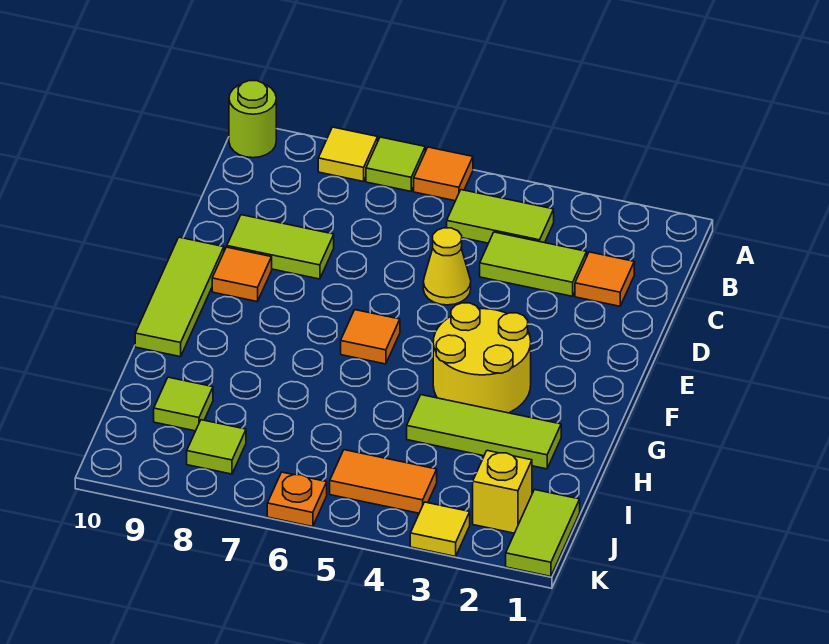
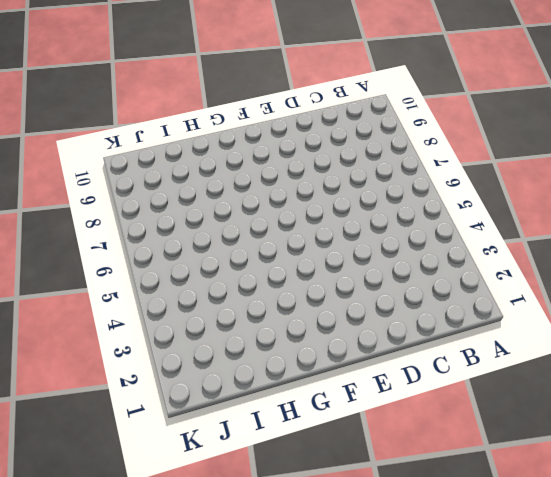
none -> orange tile A6 level 1
none -> lime tile A7 level 1
none -> yellow tile A8 level 1

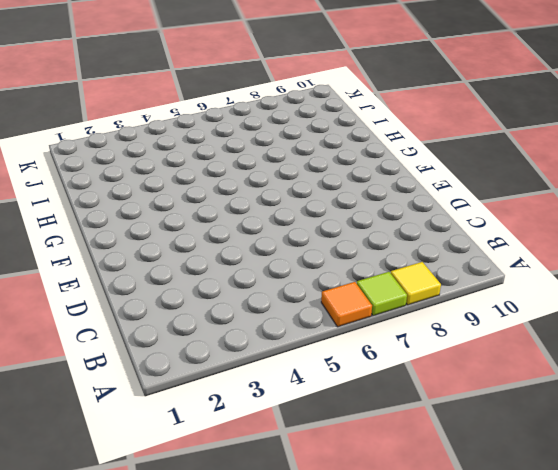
none -> lime round brick A10 level 1
none -> lime tile B4:B5 level 1
none -> orange tile C2 level 1

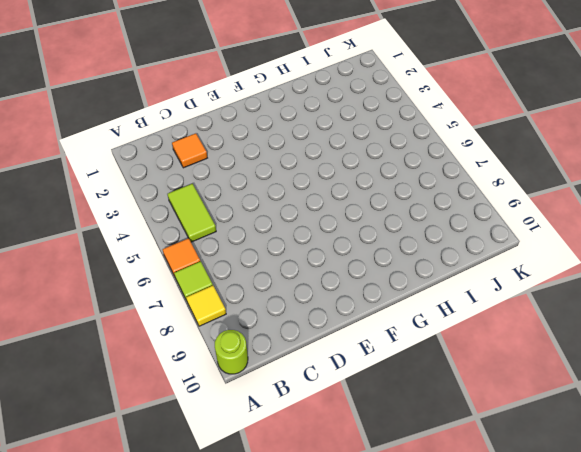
none -> lime tile C3:C4 level 1
none -> yellow cone D5 level 1
none -> lime tile D8:D9 level 1

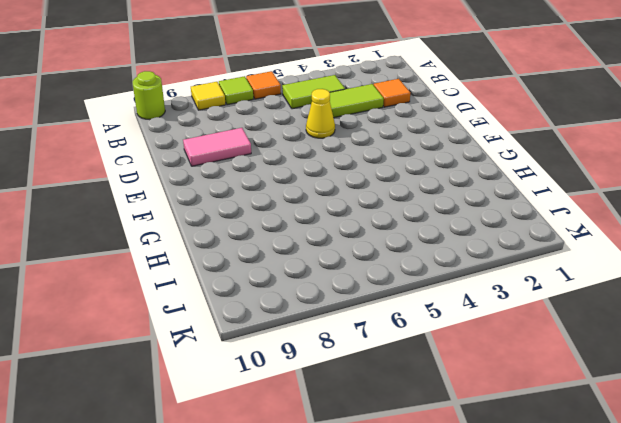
pink tile D8:D9 level 1 -> lime tile D8:D9 level 1
none -> orange tile E9 level 1
none -> lime tile E10:G10 level 1
none -> yellow round brick F3:G4 level 1

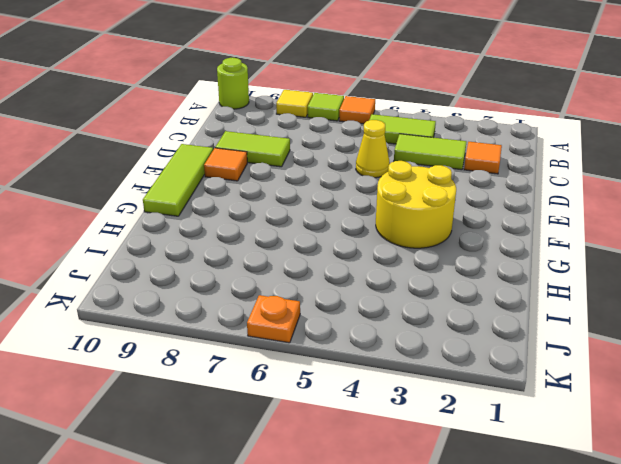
none -> orange tile F6 level 1
none -> lime tile H2:H4 level 1
none -> lime tile I9 level 1

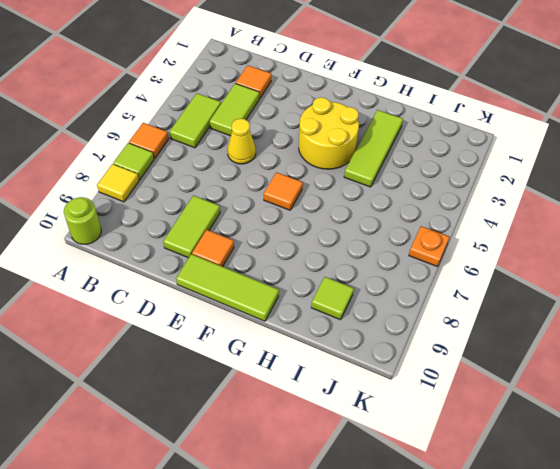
none -> lime tile J1:K1 level 1
none -> yellow brick J2 level 1
none -> orange tile J4:J5 level 1

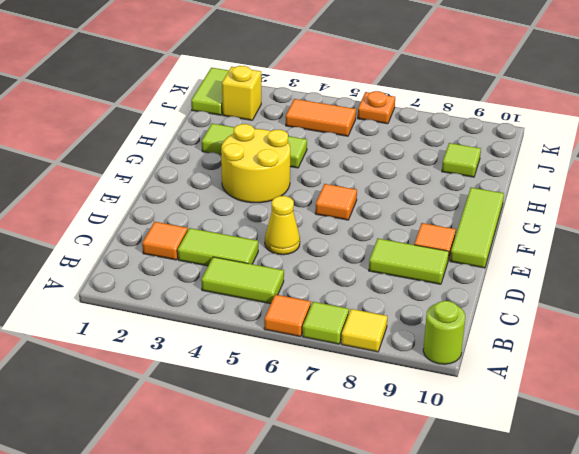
none -> lime tile J8 level 1
none -> yellow tile K3 level 1

